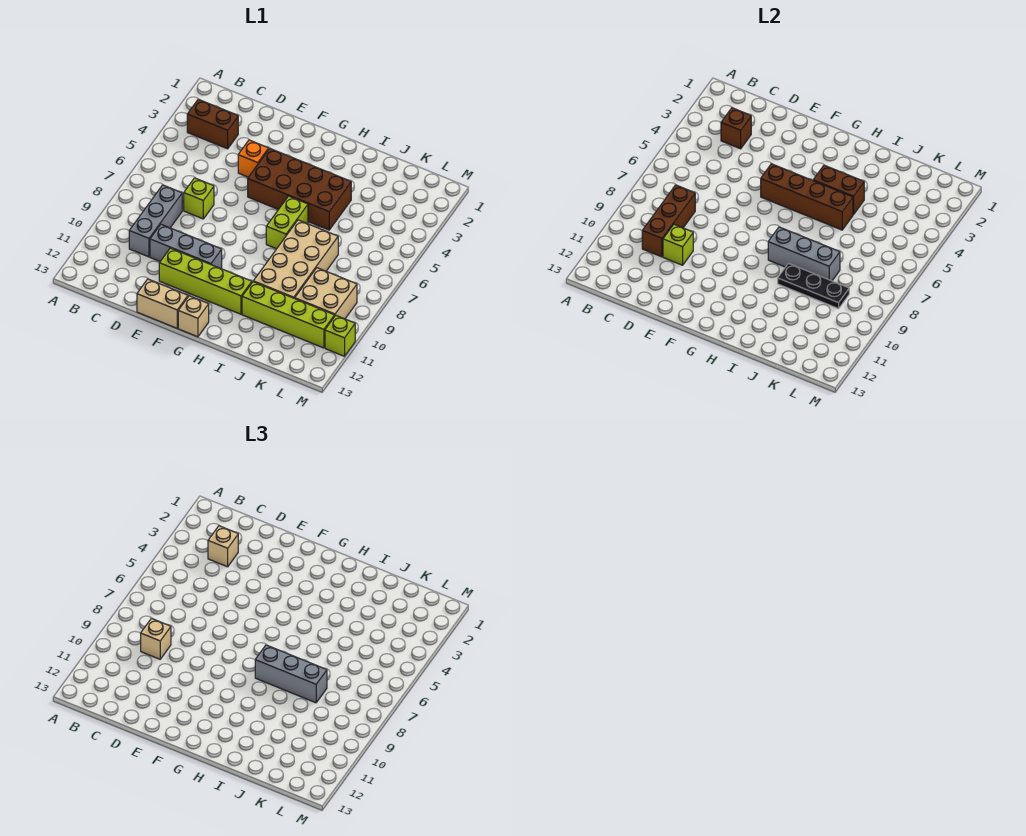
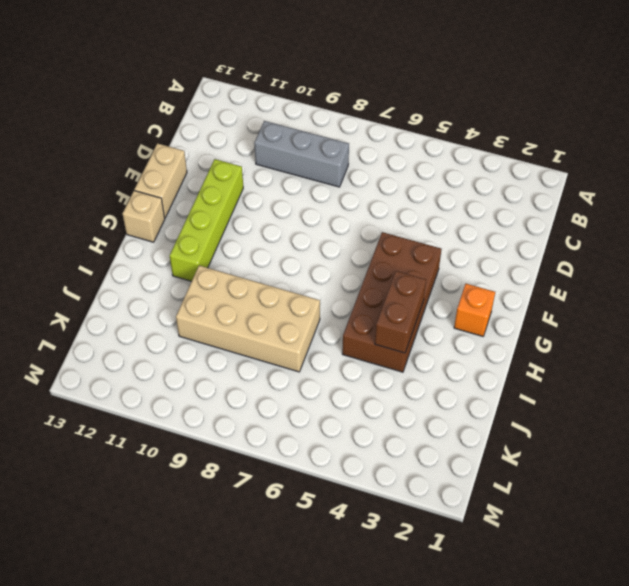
orange brick G2 level 1 -> orange brick E4 level 1
none -> brown brick B3:C3 level 1
none -> lime brick D7 level 1
none -> grey brick D10:F10 level 1

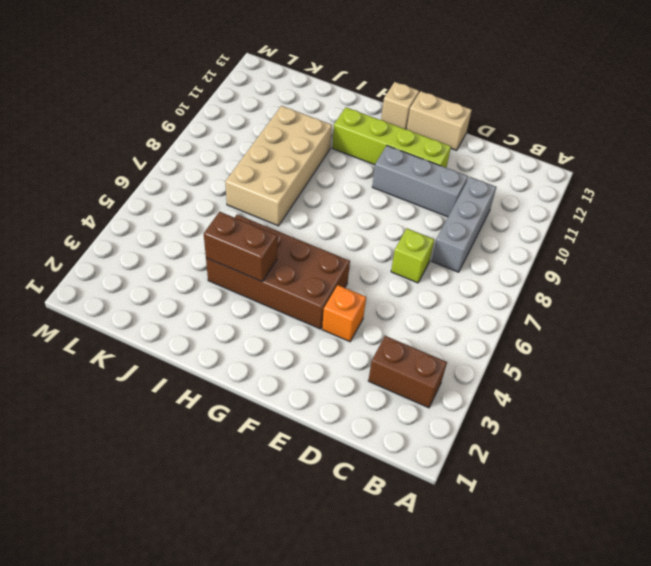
none -> lime brick H6:H7 level 1
none -> lime brick I11:L11 level 1
none -> tan brick K9:L10 level 1

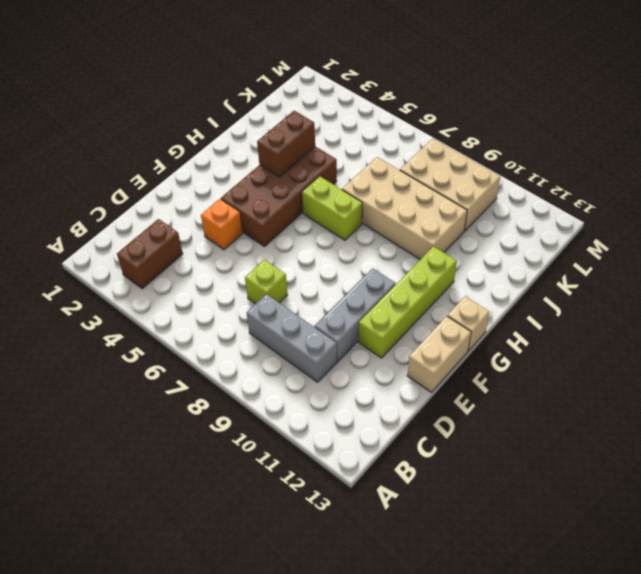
tan brick K8:L10 level 1 -> tan brick K9:L10 level 1
none -> lime brick I11:L11 level 1
none -> lime brick M11 level 1
none -> brown brick C3 level 2

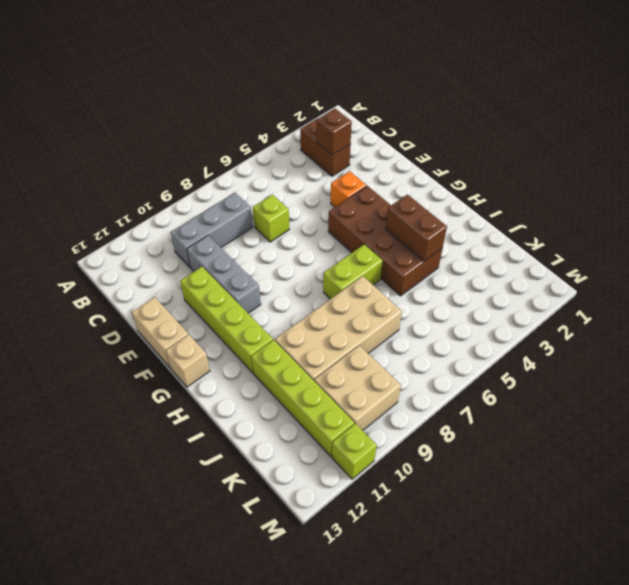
none -> brown brick C8:C10 level 2
none -> lime brick D10 level 2
none -> brown brick F5:I5 level 2

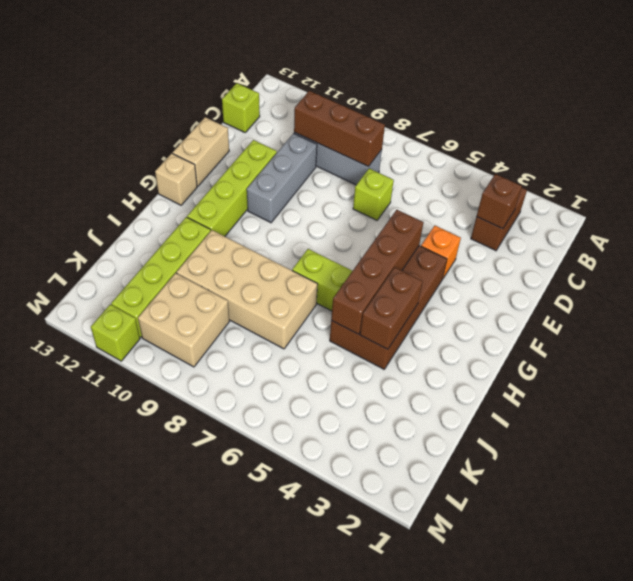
lime brick C13 level 1 -> lime brick D10 level 2
none -> grey brick H8:J8 level 2
none -> black plate I9:K9 level 2
none -> tan brick C3 level 3

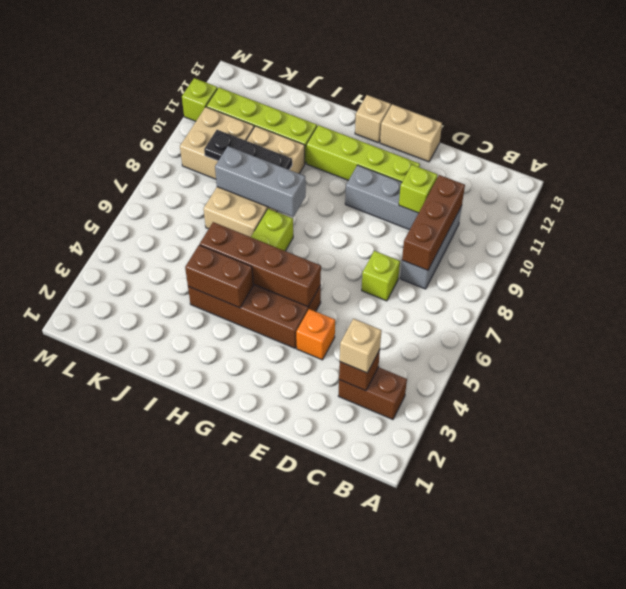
none -> tan brick C9 level 3
none -> grey brick H8:J8 level 3

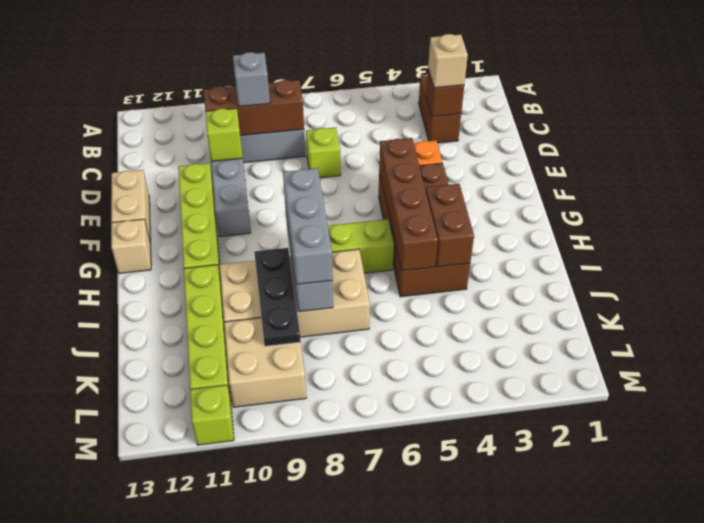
grey brick C9 level 3 -> tan brick C9 level 3

